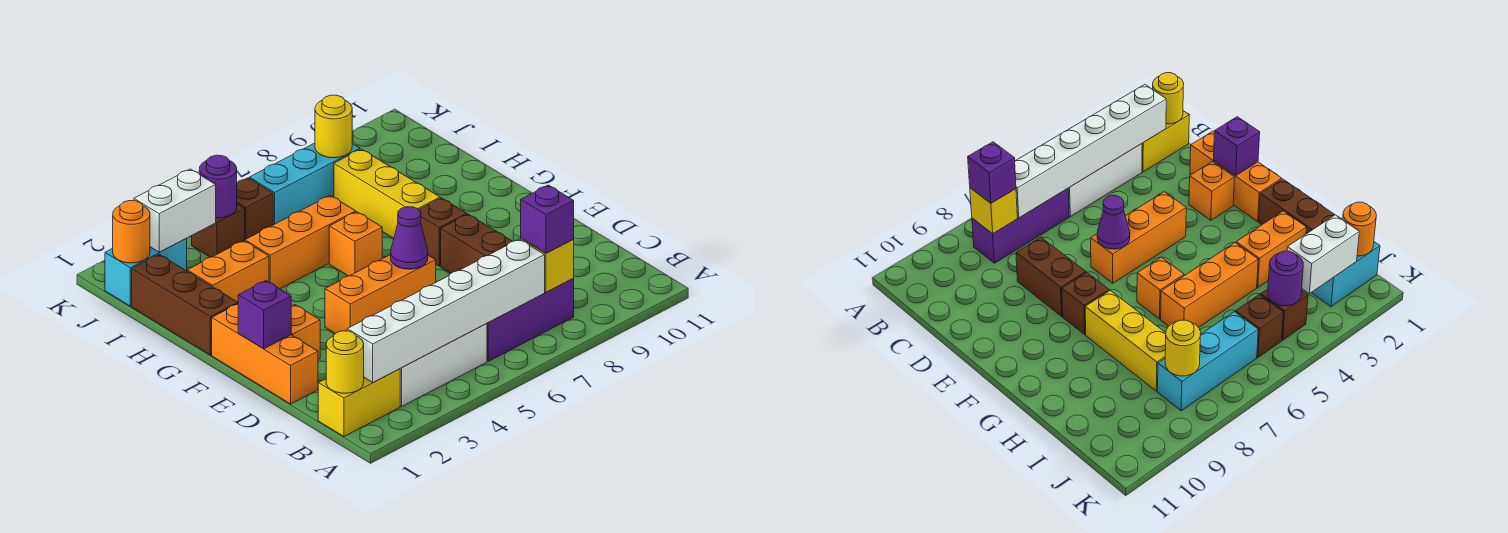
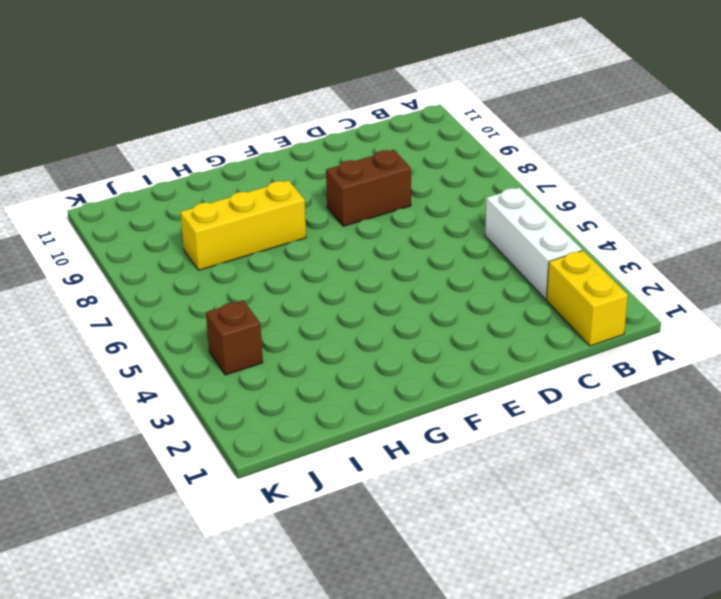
none -> purple brick B6:B8 level 1
none -> orange brick D1:F1 level 1
none -> orange brick E2 level 1

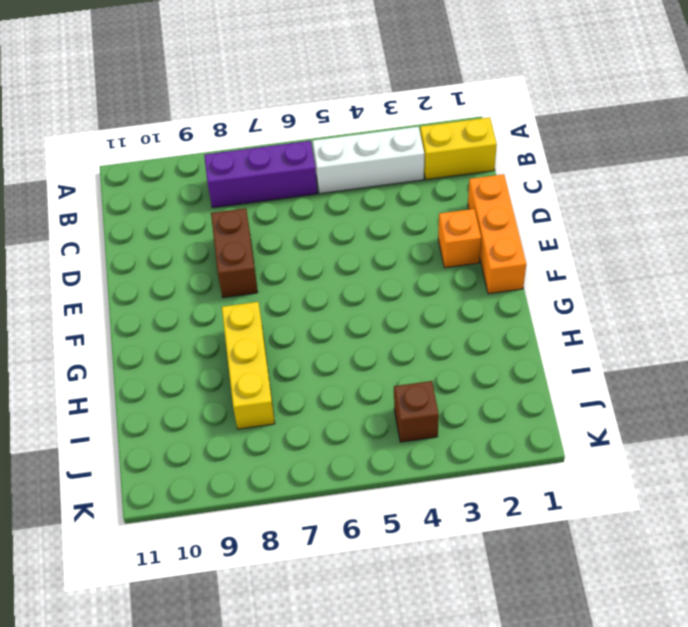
none -> orange brick E4:E6 level 1
none -> brown brick F8 level 1
none -> brown brick G1:I1 level 1

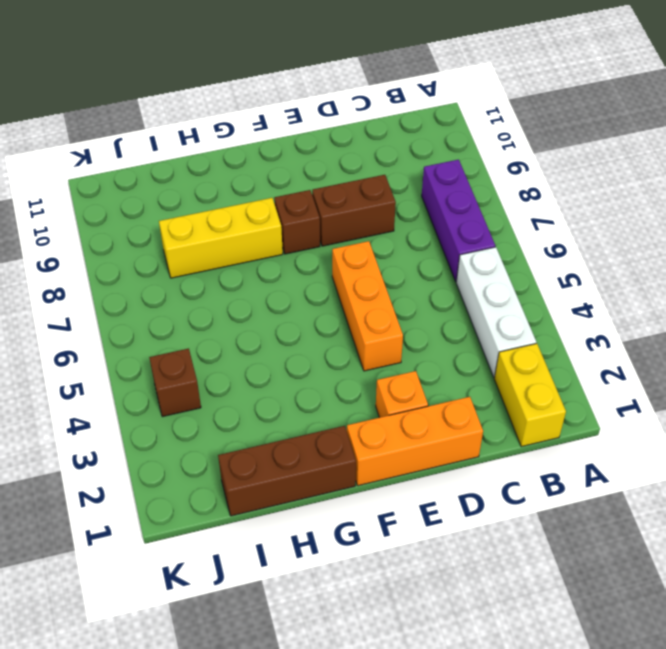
none -> orange brick G6 level 1
none -> orange brick H2:H3 level 1
none -> orange brick H4:H6 level 1

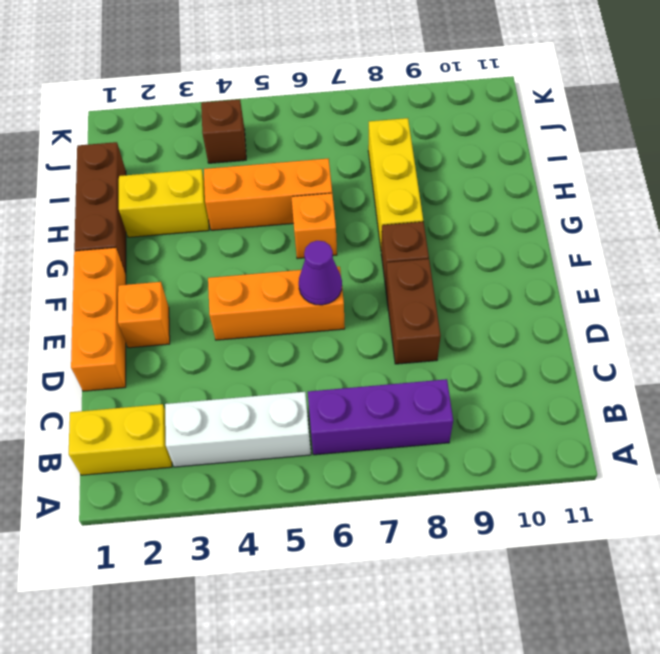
yellow brick H2:H3 level 1 -> orange brick H2:H3 level 1
none -> cyan brick J1:J2 level 1
none -> brown brick J5 level 1
none -> cyan brick J6:J8 level 1

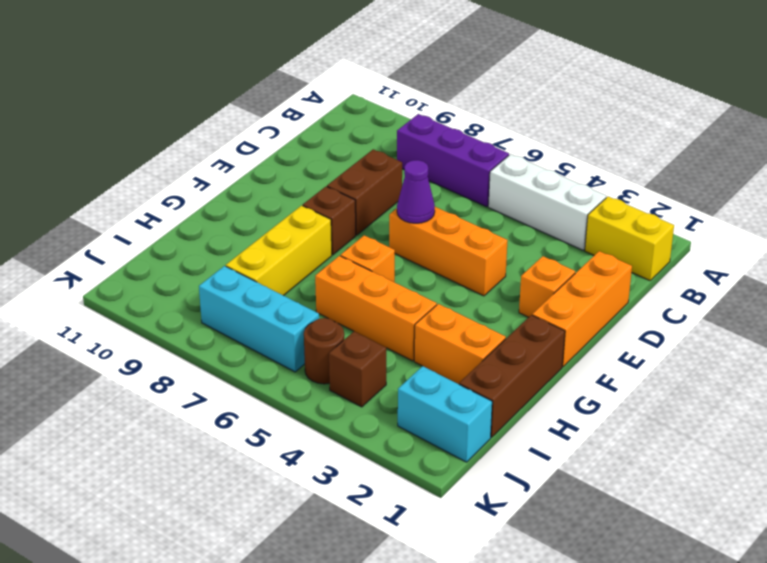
brown round brick J5 level 1 -> brown brick J5 level 1
none -> yellow round brick B1 level 2
none -> white brick B2:B7 level 2
none -> yellow brick B8 level 2

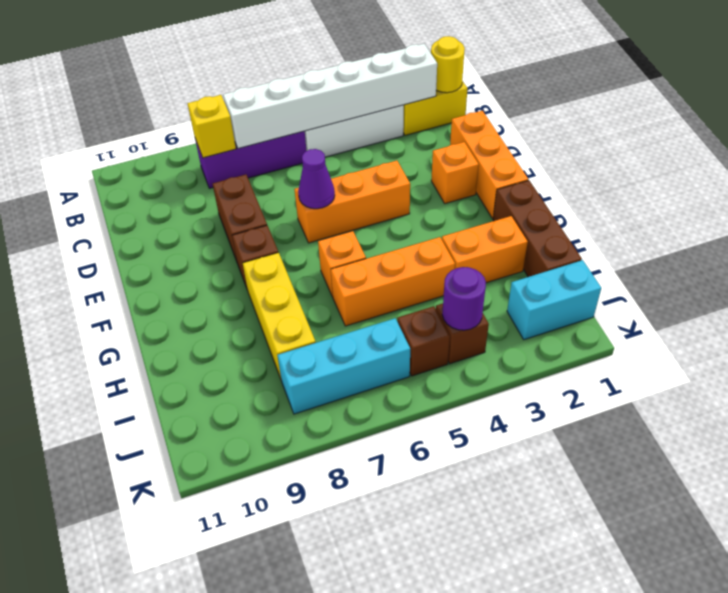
none -> purple brick E1 level 2
none -> orange round brick J1 level 2
none -> white brick J2:J3 level 2

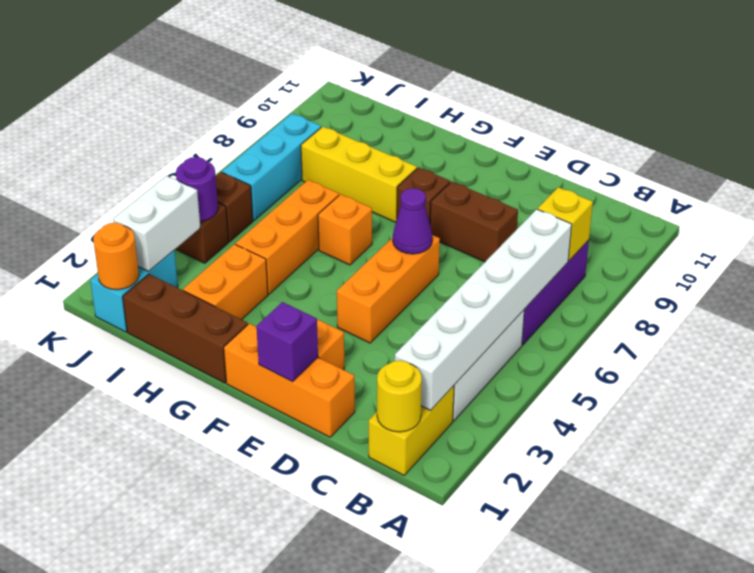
none -> yellow round brick J8 level 2
none -> purple brick B8 level 3

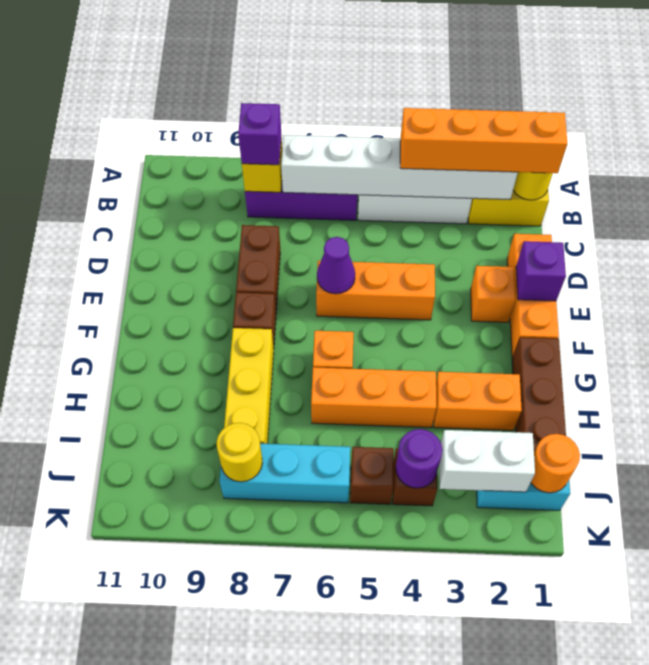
orange brick B1:B4 level 3 -> none

